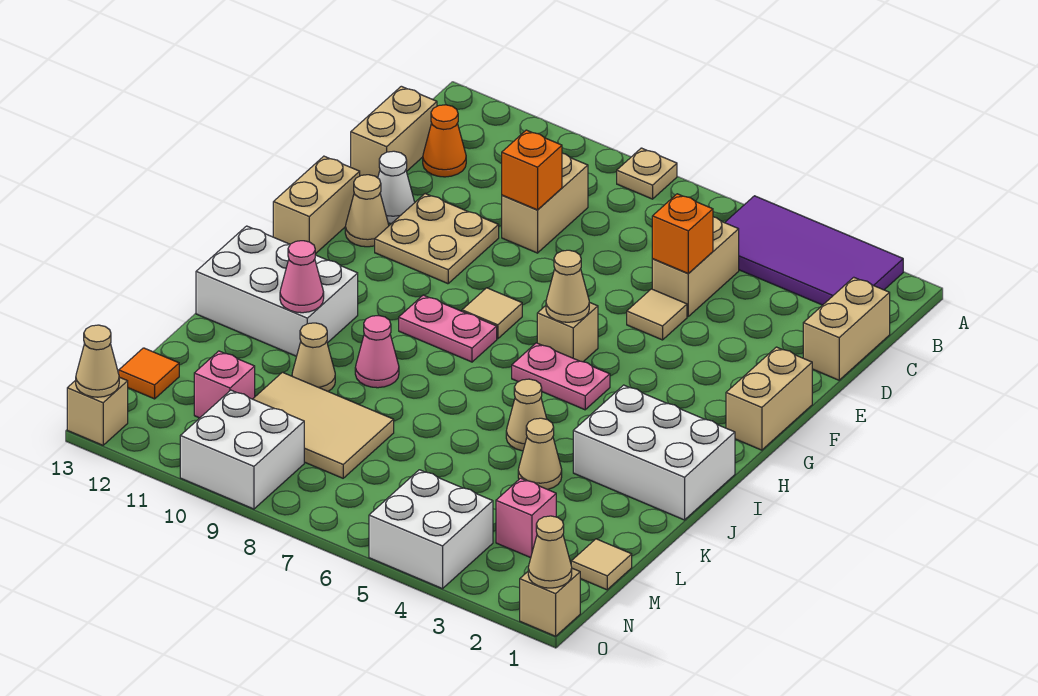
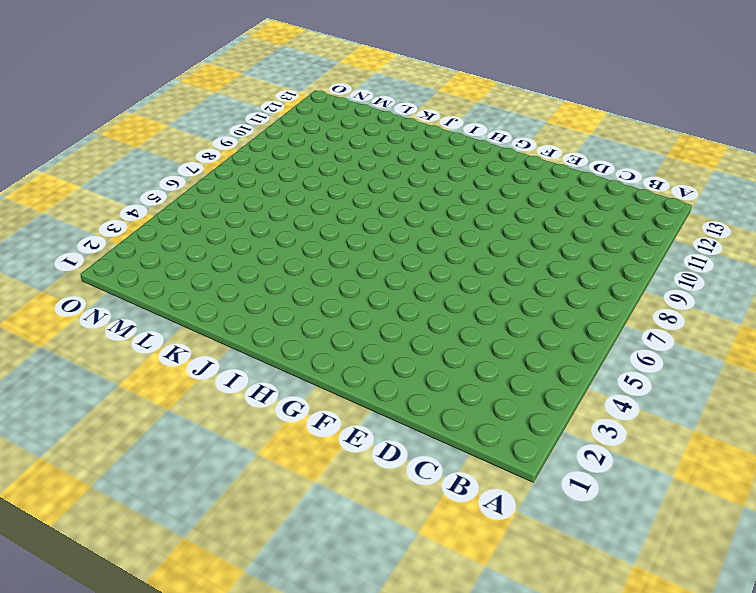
none -> purple tile A2:B5 level 1
none -> tan plate A8 level 1
none -> tan brick C1:D1 level 1
none -> tan brick C5:D5 level 1

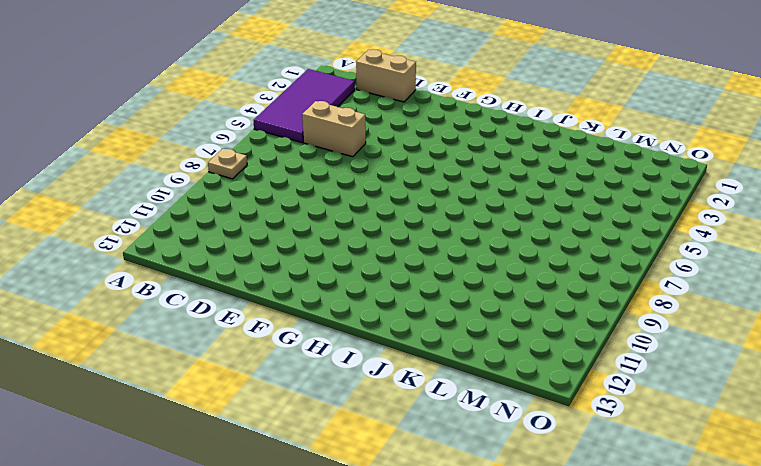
none -> tan brick C9:D9 level 1
none -> orange cone C12 level 1
none -> tan brick C13:D13 level 1
none -> tan tile E5 level 1

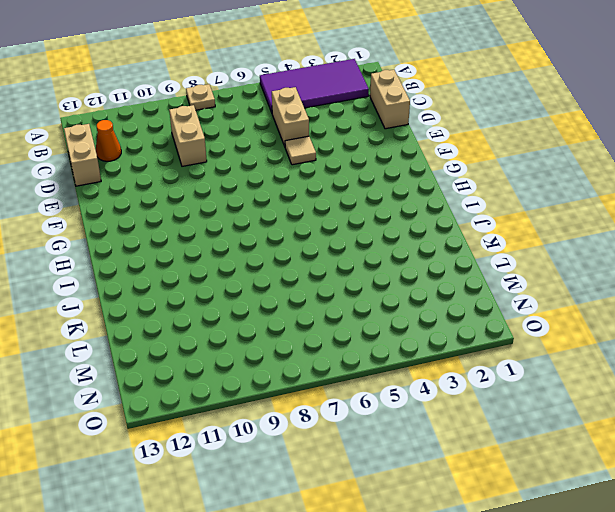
none -> tan plate E10:F11 level 1
none -> white cone E12 level 1
none -> tan brick F1:G1 level 1
none -> tan cone F12 level 1

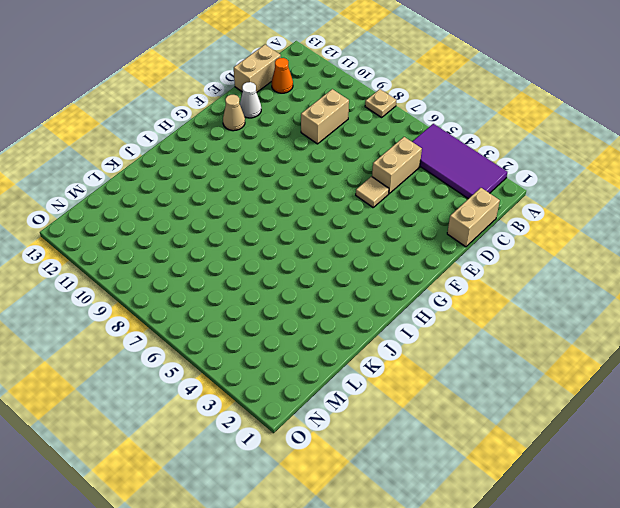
none -> tan plate E10:F11 level 1
none -> tan brick F1:G1 level 1
none -> tan brick F13:G13 level 1
none -> tan brick G6 level 1

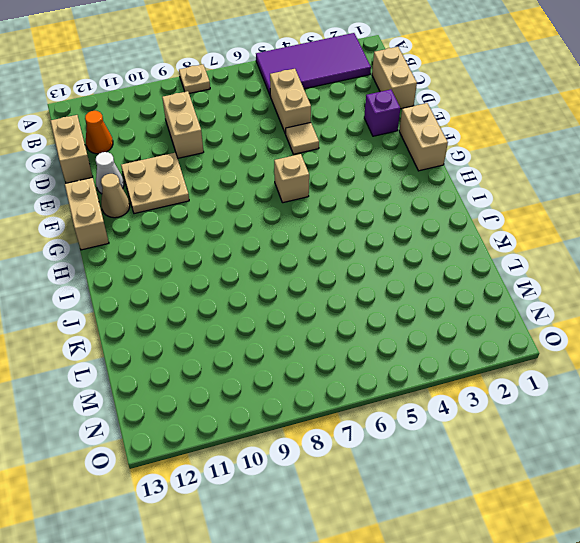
purple brick E2 level 1 -> none
none -> tan tile G8 level 1
none -> pink plate H5:H6 level 1
none -> pink plate H8:H9 level 1
none -> white brick I1:J3 level 1

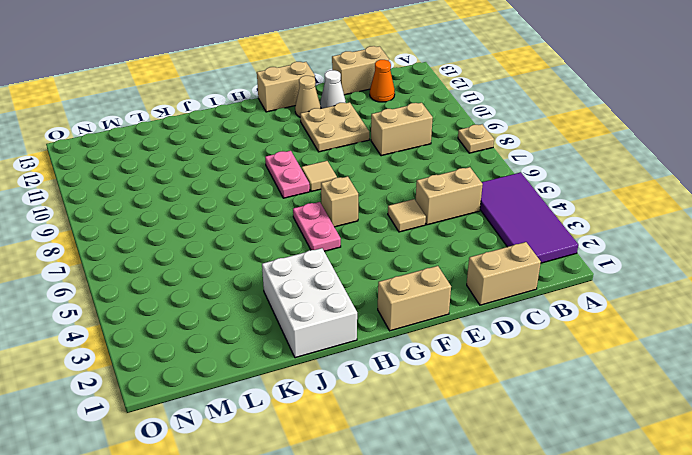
none -> white brick I11:J13 level 1
none -> tan cone J5 level 1
none -> pink cone J9 level 1
none -> tan cone K4 level 1

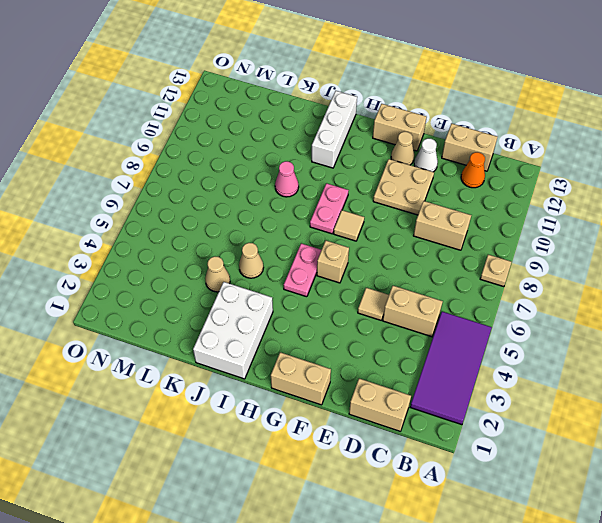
white brick I11:I13 level 1 -> white brick I11:J13 level 1
none -> tan cone K10 level 1
none -> tan tile L8:M10 level 1
none -> tan tile M1 level 1
none -> pink brick M3 level 1

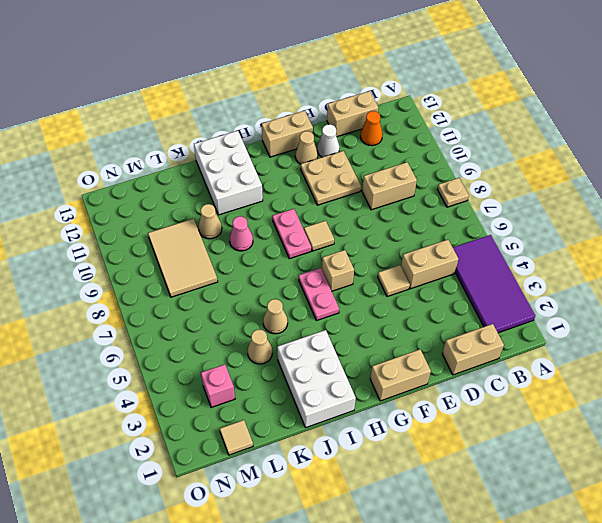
none -> pink brick M11 level 1
none -> orange tile M13 level 1
none -> white brick N4:O5 level 1
none -> white brick N9:O10 level 1

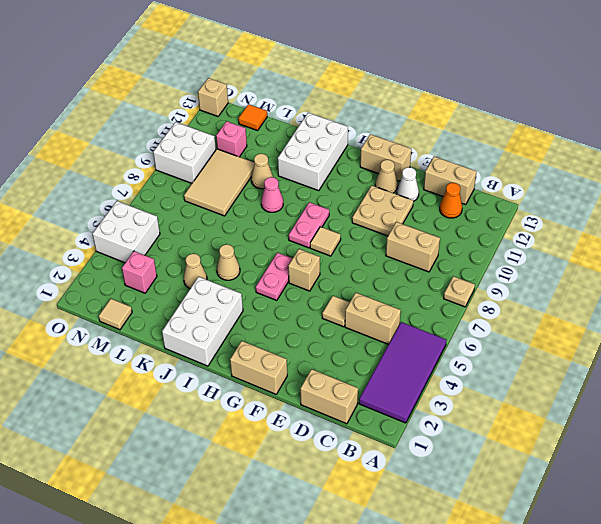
none -> tan brick O1 level 1
none -> orange brick D5 level 2
none -> orange brick D9 level 2
none -> tan cone G6 level 2

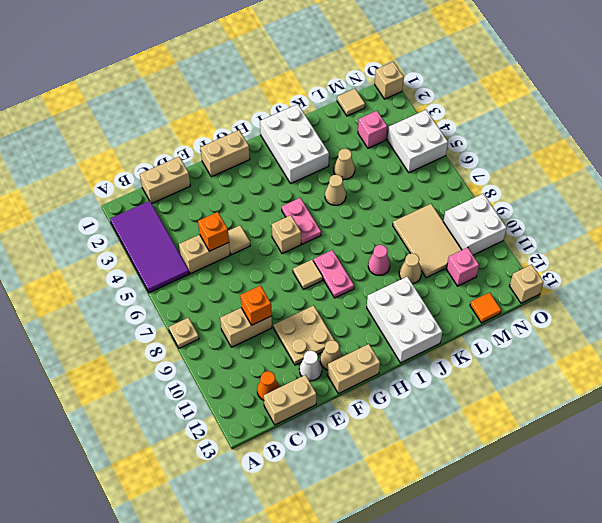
none -> tan cone G6 level 2
none -> pink cone J11 level 2
none -> tan cone O1 level 2
none -> tan cone O13 level 2

